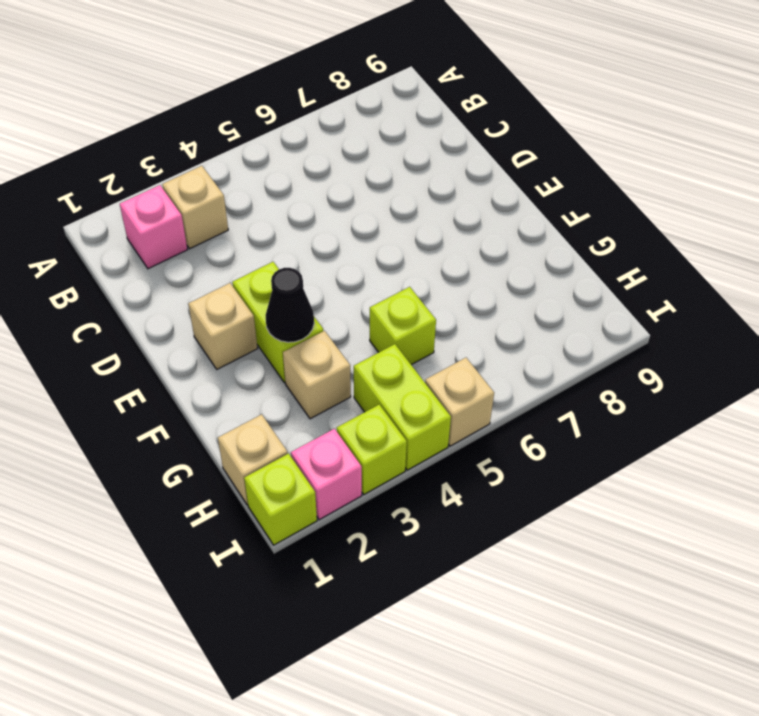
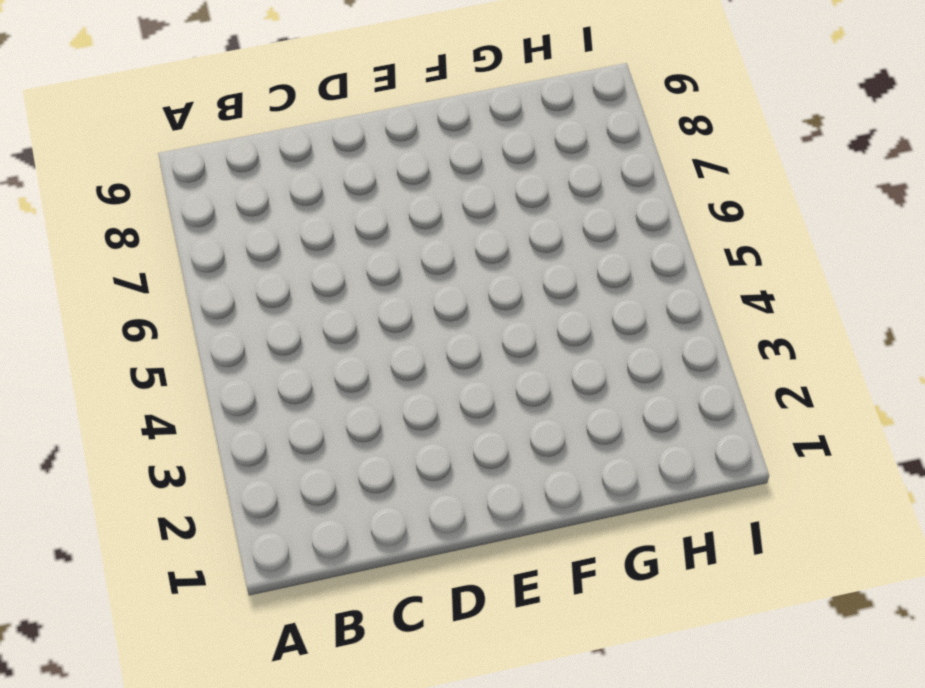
none -> pink brick B2 level 1
none -> tan brick B3 level 1
none -> tan brick E2 level 1

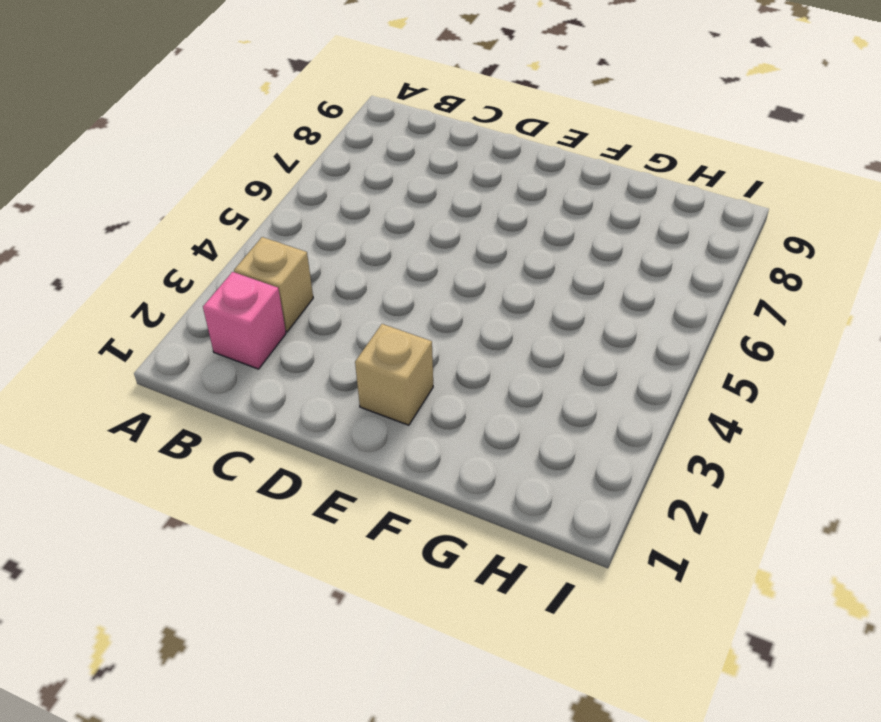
none -> lime brick E3:F3 level 1
none -> tan brick G3 level 1
none -> lime brick G5 level 1

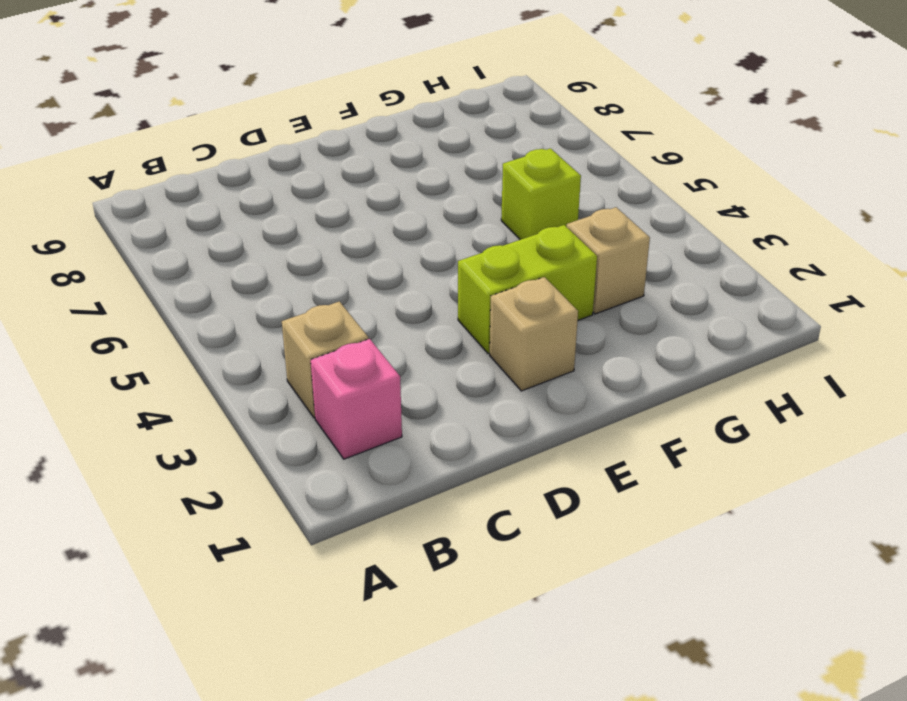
none -> tan brick H1 level 1
none -> lime brick H4:I4 level 1
none -> lime brick I1 level 1

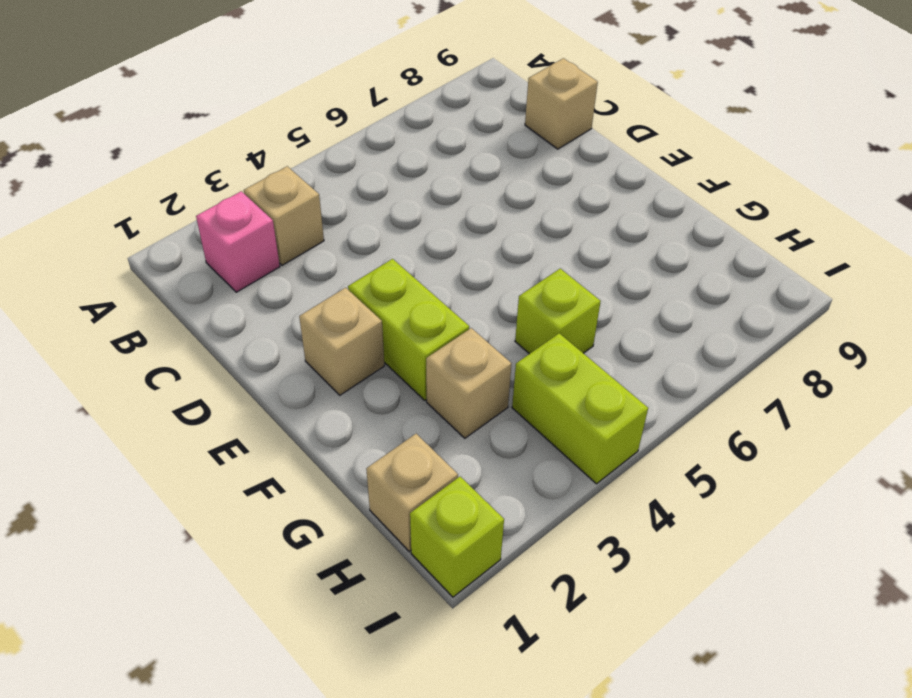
tan brick C9 level 1 -> tan brick I5 level 1
none -> pink brick I2 level 1
none -> lime brick I3 level 1
none -> black cone F3 level 2

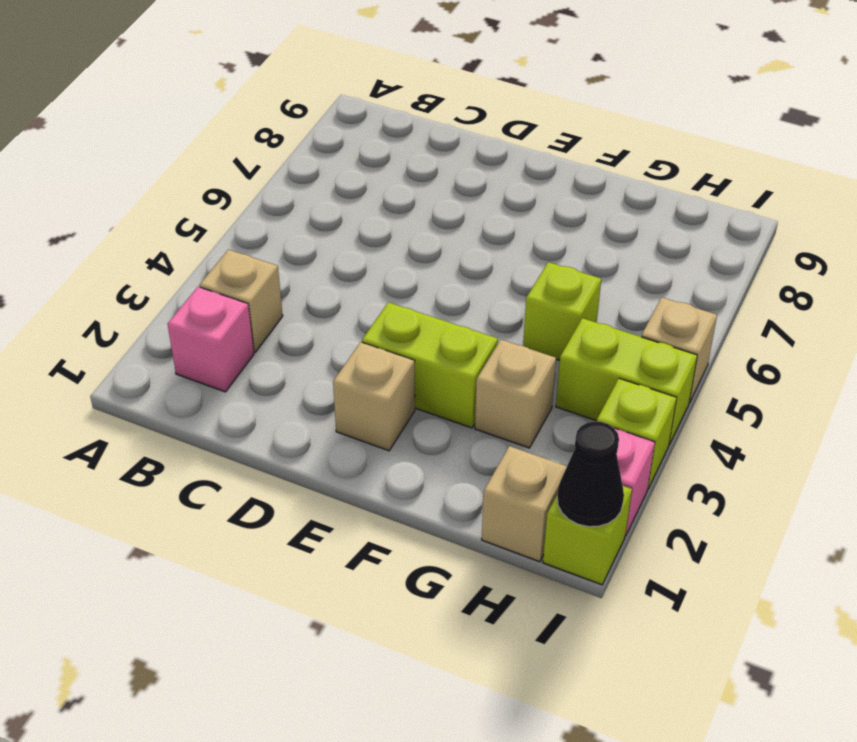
black cone I1 level 2 -> black cone F3 level 2

